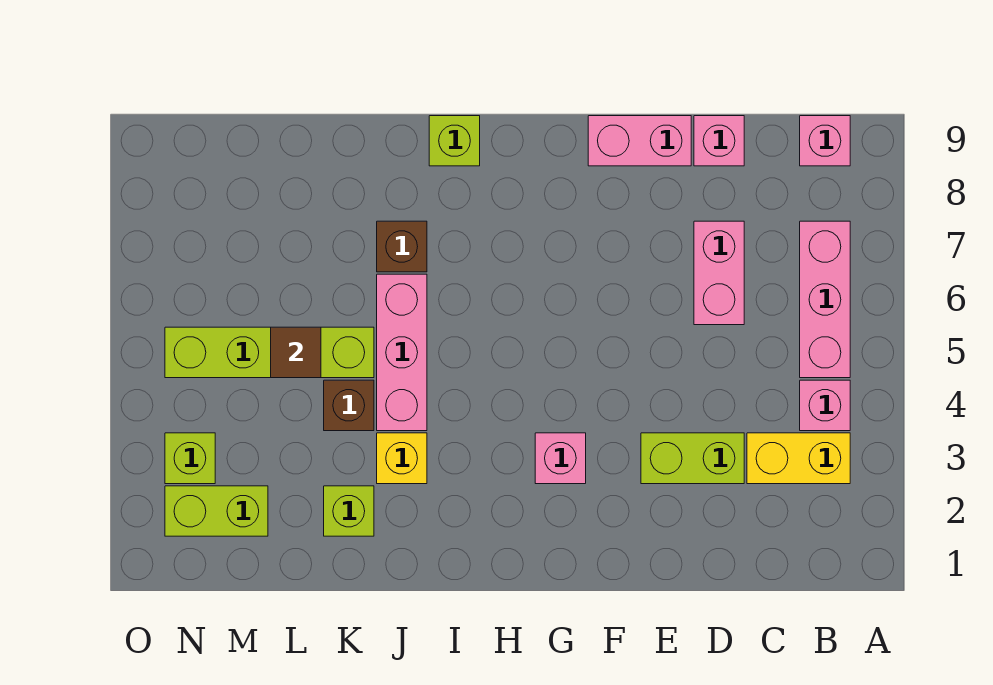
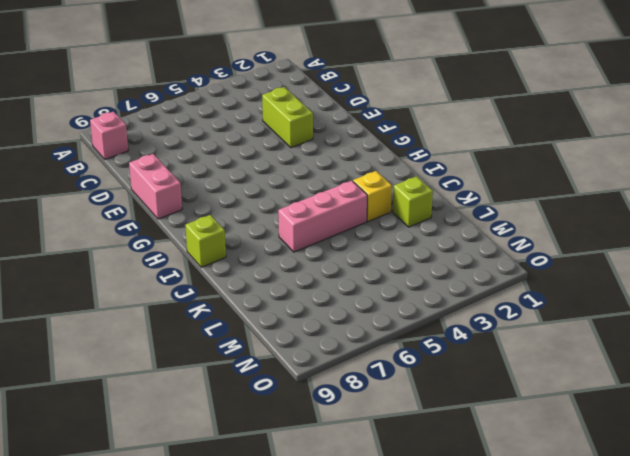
none -> yellow brick B3:C3 level 1
none -> pink brick B4 level 1
none -> pink brick B5:B7 level 1

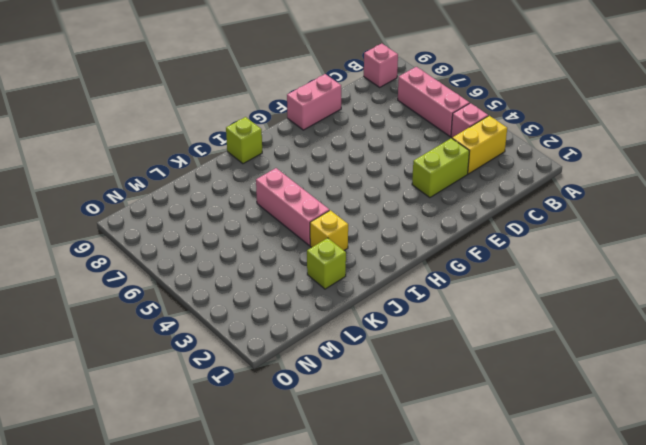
none -> pink brick D6:D7 level 1
none -> pink brick D9 level 1
none -> pink brick G3 level 1

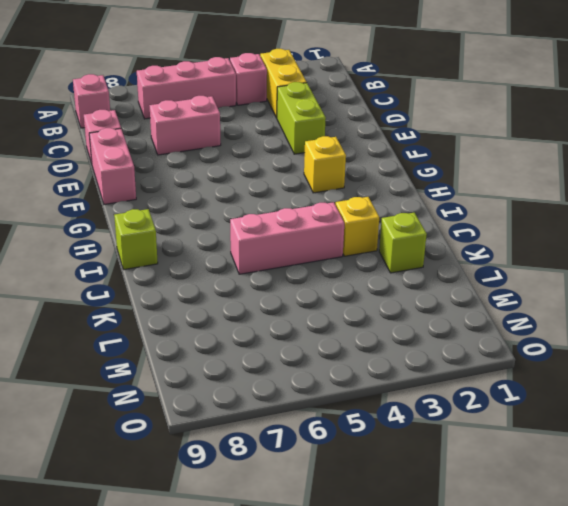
yellow brick G3 level 1 -> pink brick G3 level 1
none -> brown brick J7 level 1
none -> brown brick K4 level 1
none -> lime brick K5:N5 level 1

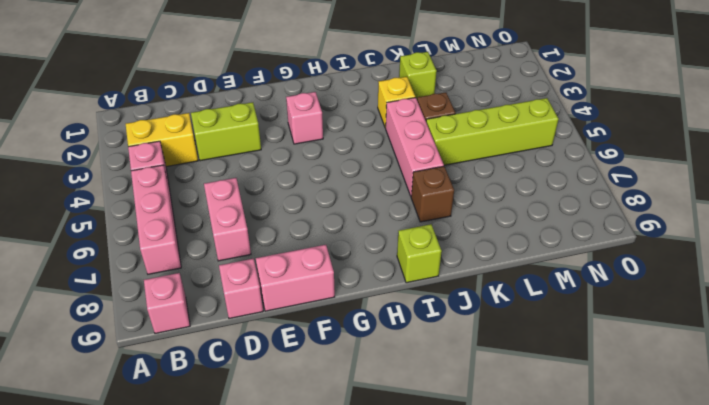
none -> lime brick M2:N2 level 1
none -> lime brick N3 level 1
none -> brown tile L5 level 2

